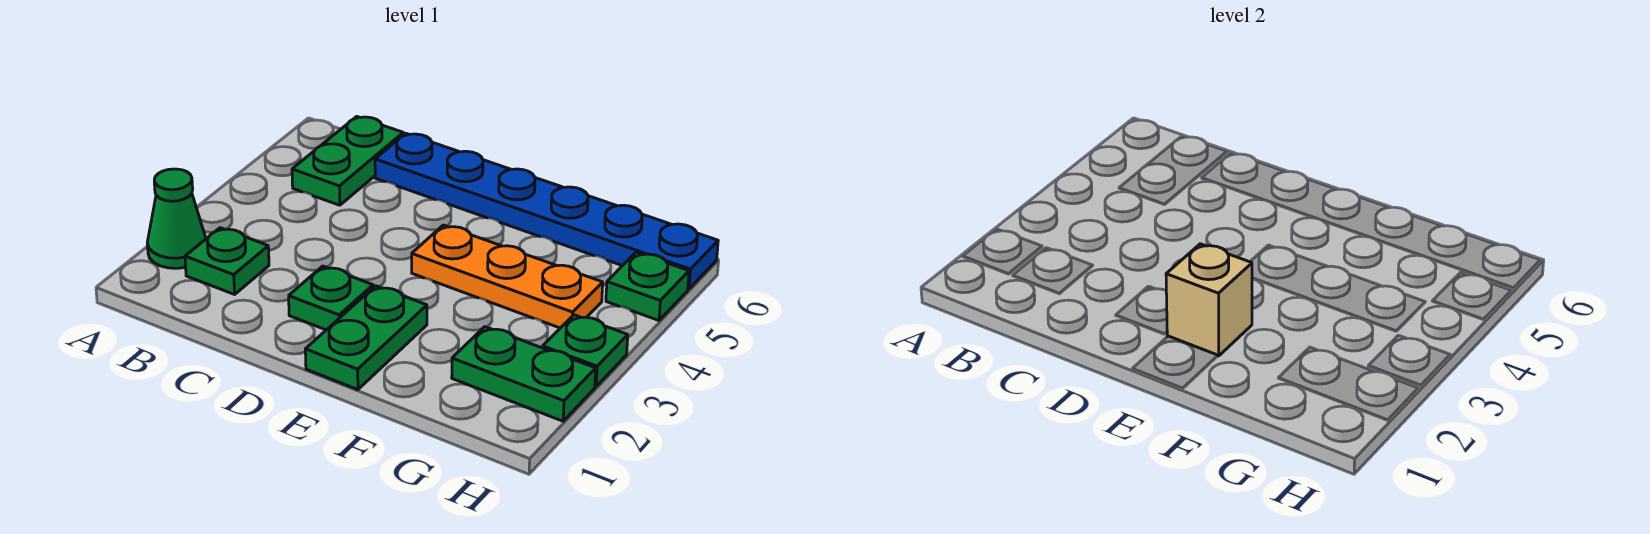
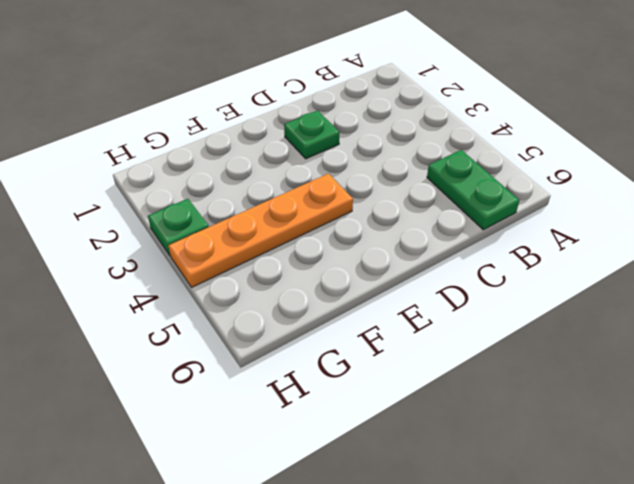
orange plate E4:H4 level 1 -> orange plate E4:G4 level 1
none -> green cone A2 level 1
none -> green plate B2 level 1

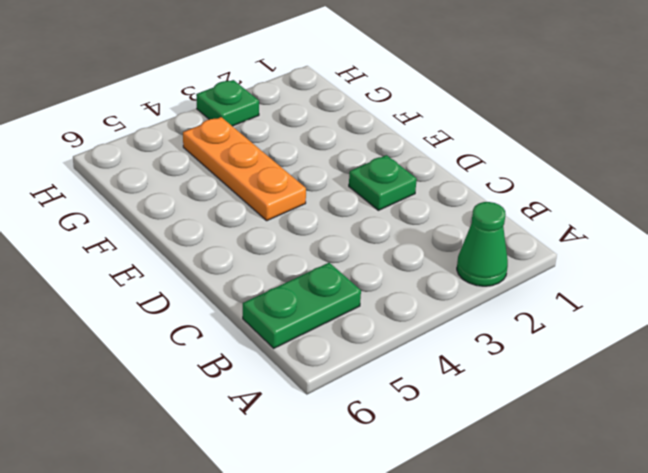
none -> green plate B2 level 1
none -> blue plate C6:H6 level 1

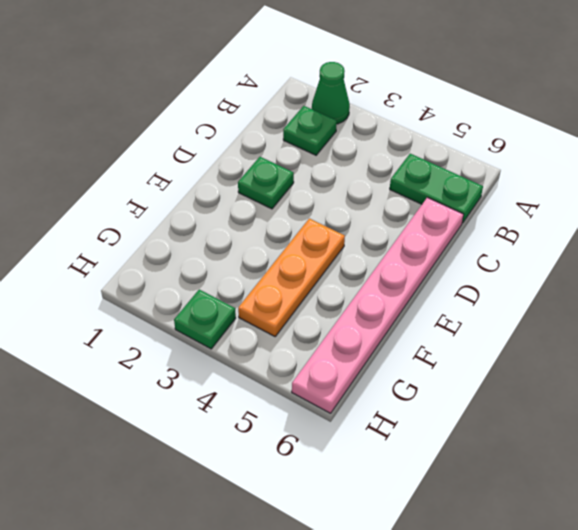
pink plate C6:H6 level 1 -> blue plate C6:H6 level 1
none -> green plate E1:E2 level 1
none -> green plate G2:H2 level 1

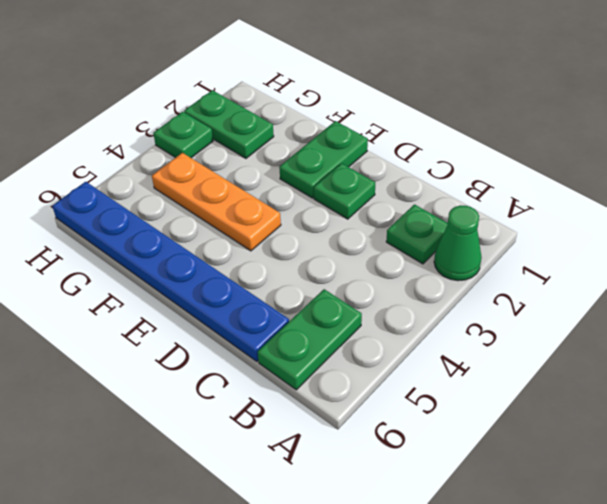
none -> green plate H5 level 1
none -> tan brick E2 level 2

